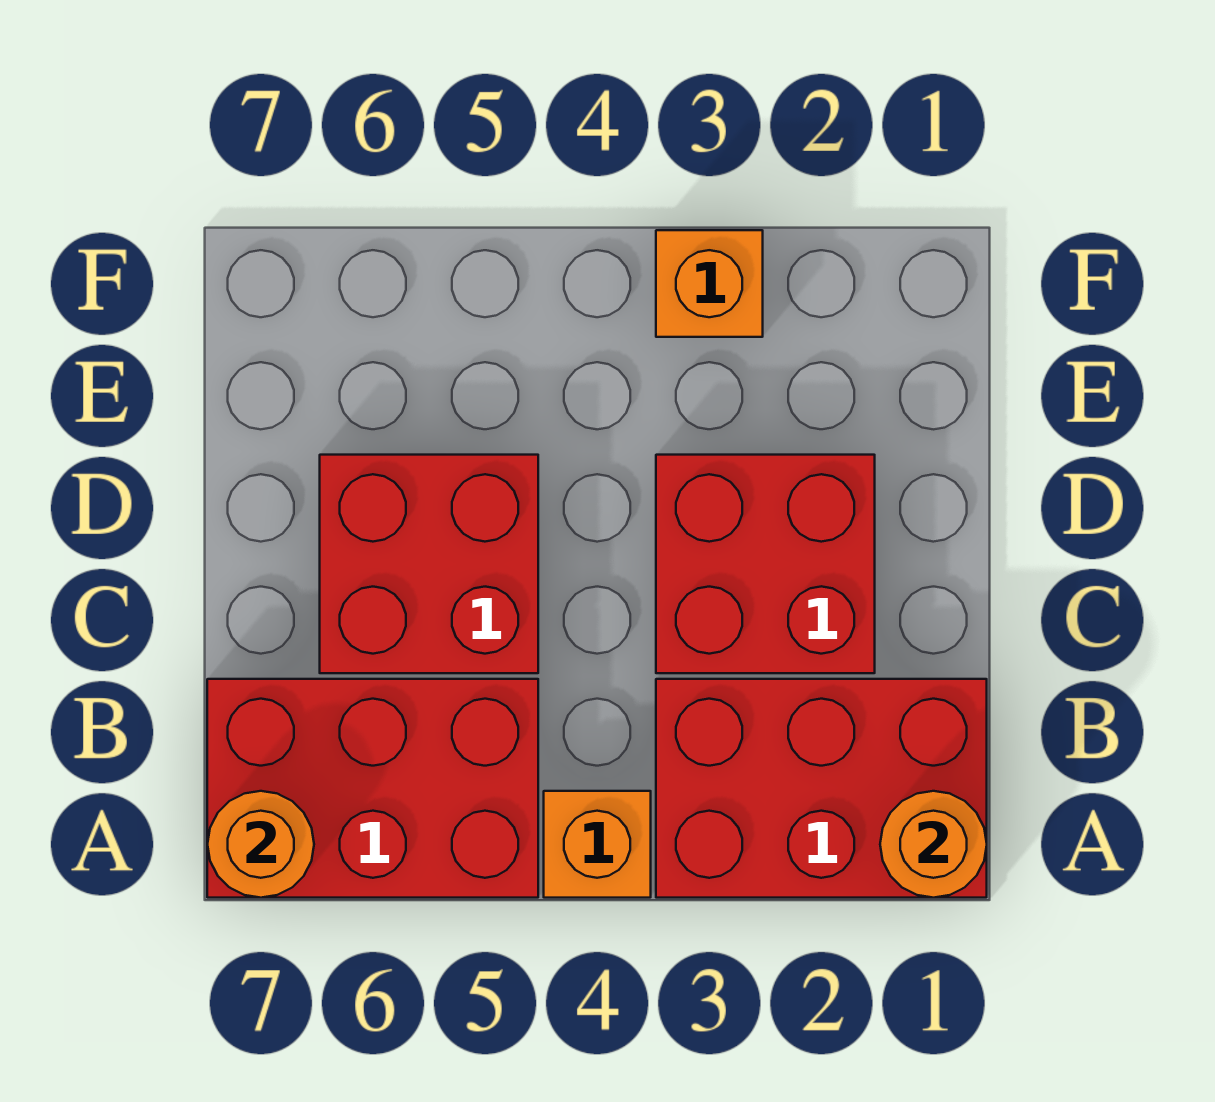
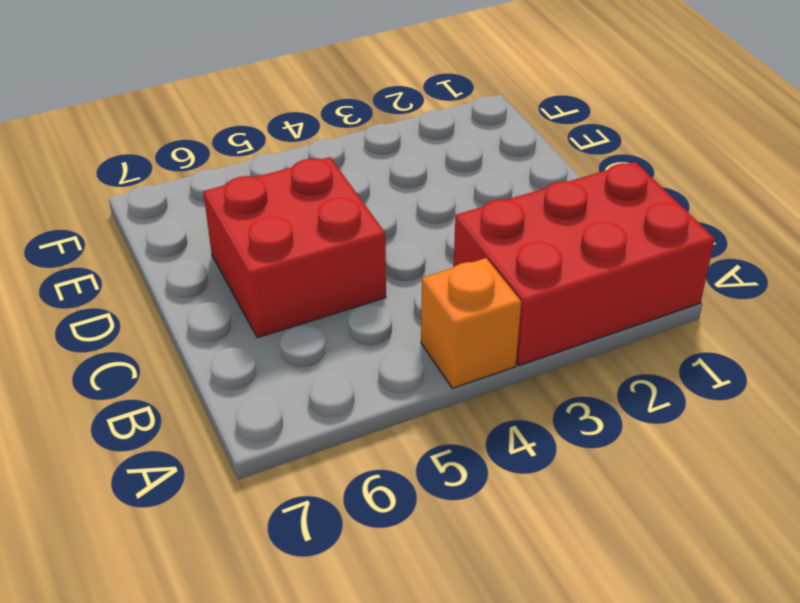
none -> red brick A5:B7 level 1
none -> red brick C2:D3 level 1

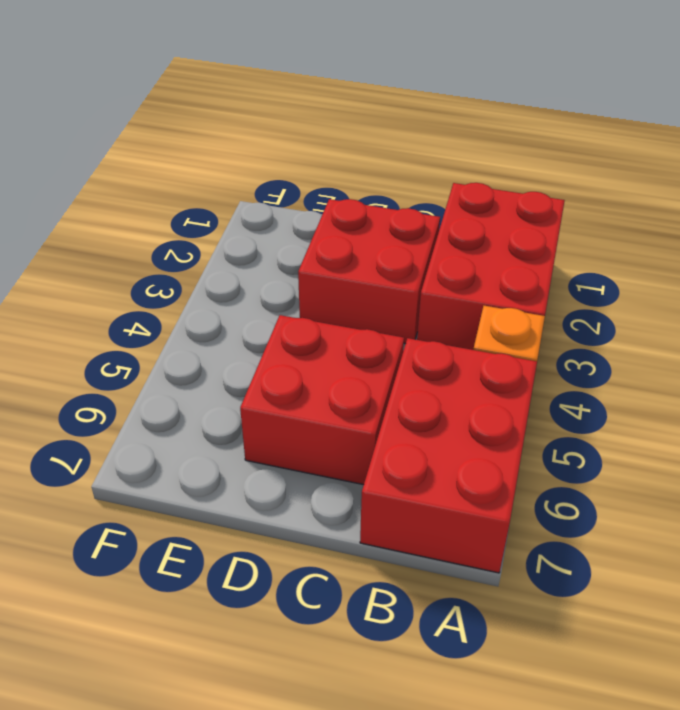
none -> orange brick F3 level 1
none -> orange round brick A1 level 2

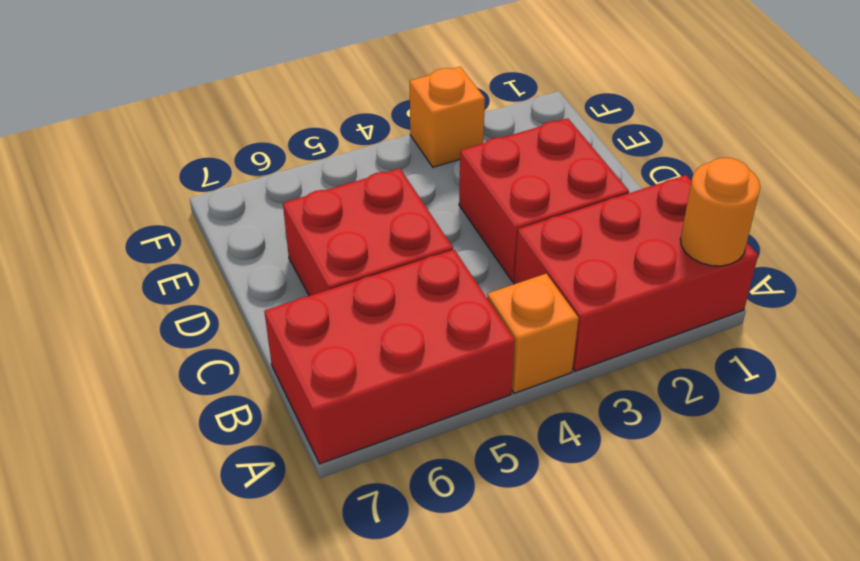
none -> orange round brick A7 level 2

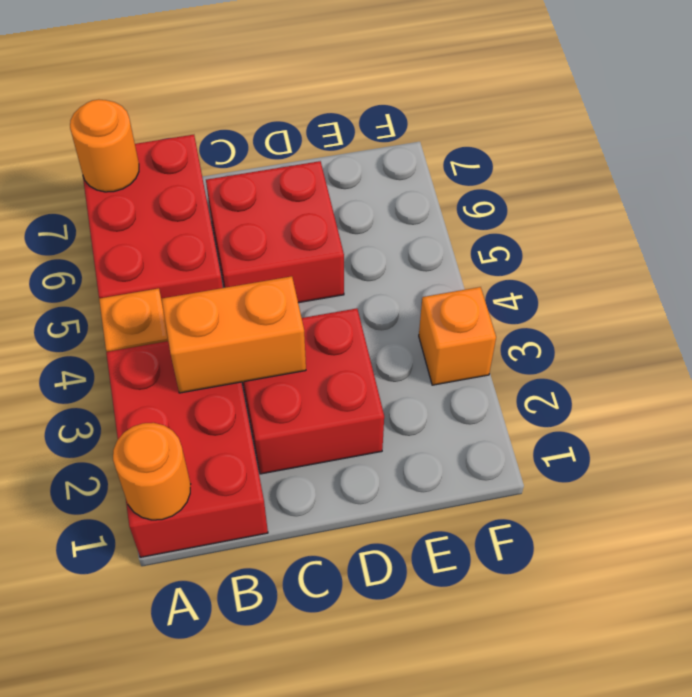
orange brick B3:C3 level 2 -> none

